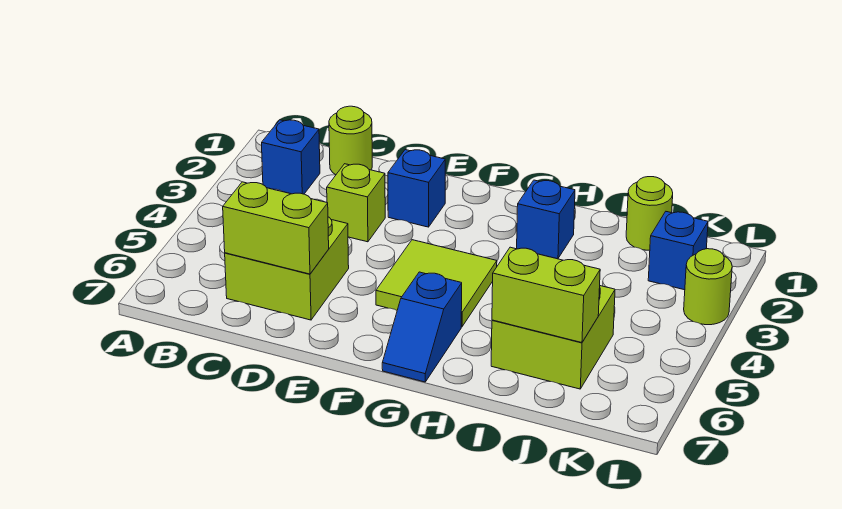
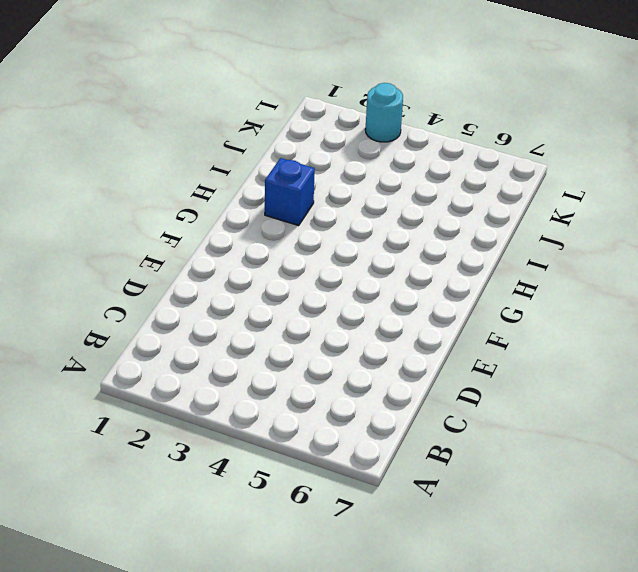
cyan round brick L3 level 1 -> lime round brick L3 level 1
none -> blue brick B2 level 1
none -> lime round brick C1 level 1
none -> lime brick C5:D6 level 1

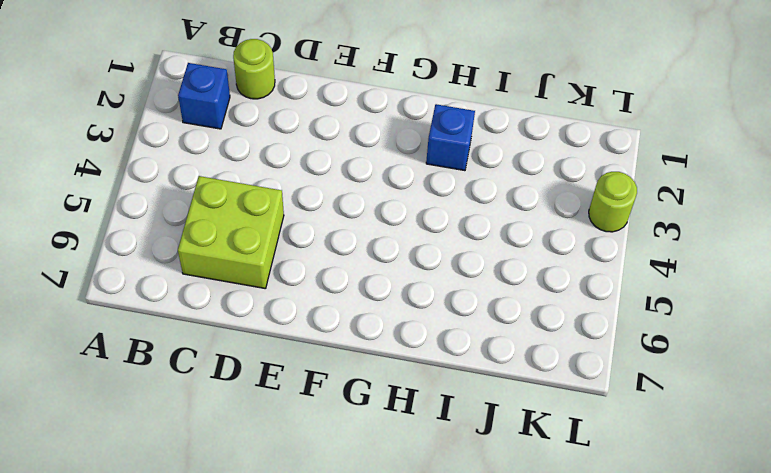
none -> lime brick D3 level 1
none -> blue brick E2 level 1
none -> lime tile F4:G5 level 1

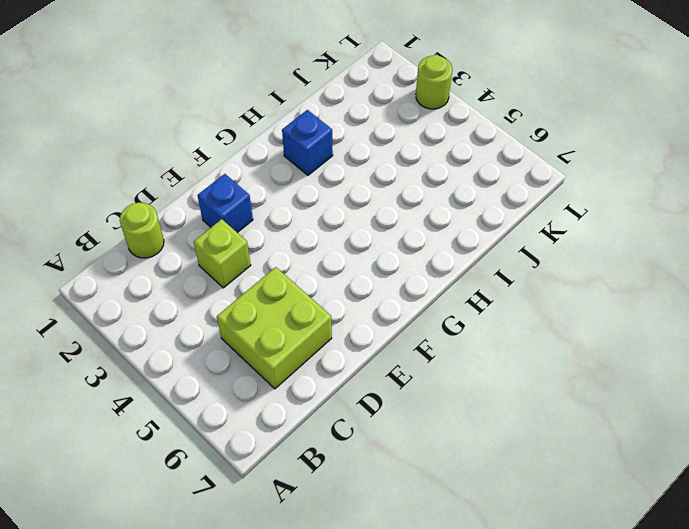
none -> blue brick B2 level 1
none -> lime tile F4:G5 level 1
none -> blue slope G6:G7 level 1 top 6

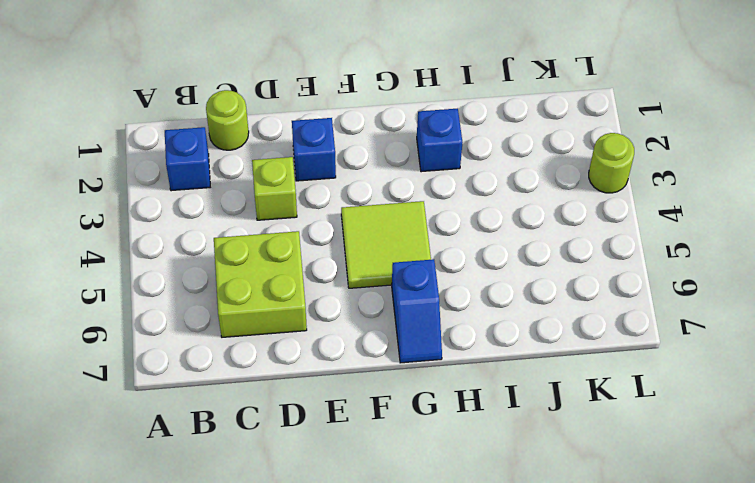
none -> lime brick I5:J6 level 1
none -> lime round brick J1 level 1
none -> blue brick K2 level 1

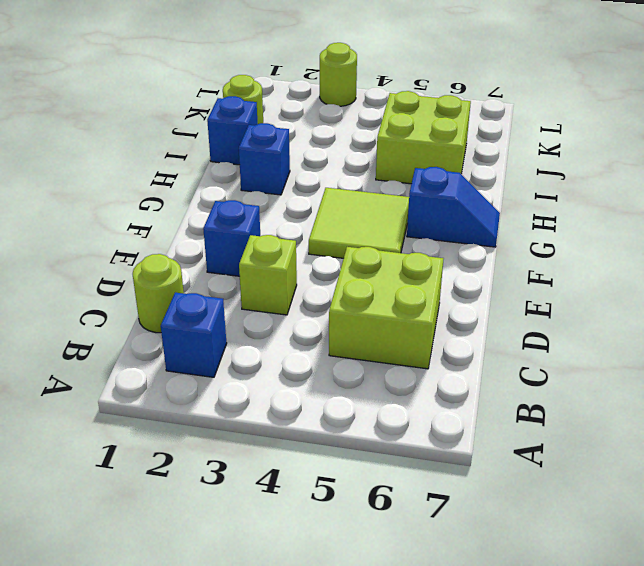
blue brick I1 level 1 -> blue brick K2 level 1
none -> lime brick C6:D6 level 2
none -> lime brick I6:J6 level 2

